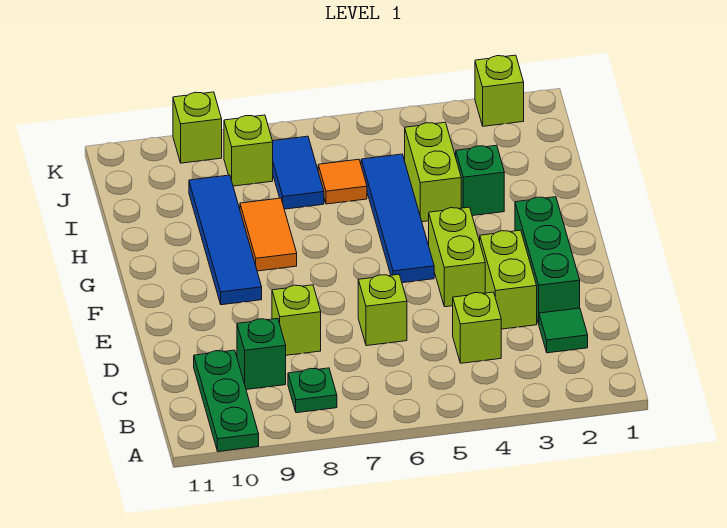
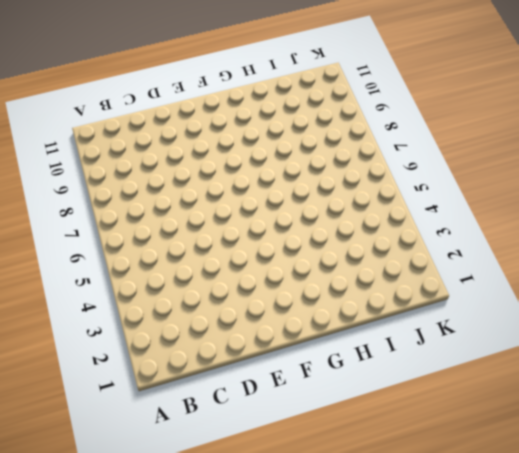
none -> green plate A10:C10 level 1
none -> green plate B8 level 1
none -> green tile C2 level 1

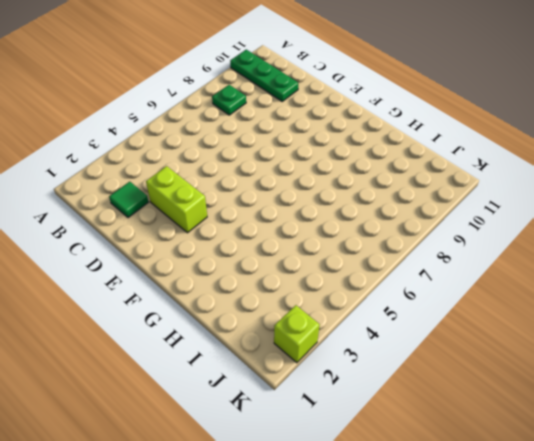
none -> lime brick C4 level 1
none -> green brick C9 level 1
none -> green brick D2:F2 level 1

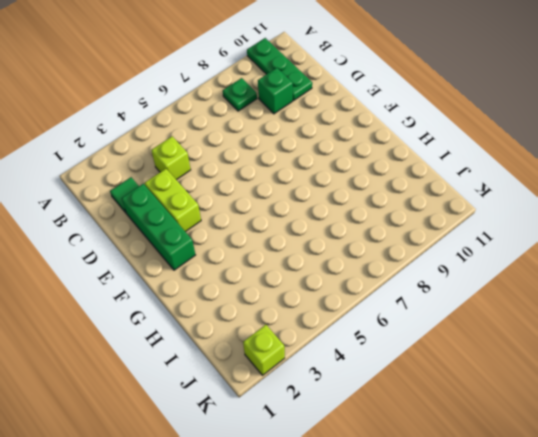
none -> lime brick D6 level 1
none -> lime brick D8 level 1
none -> lime brick E4:F4 level 1

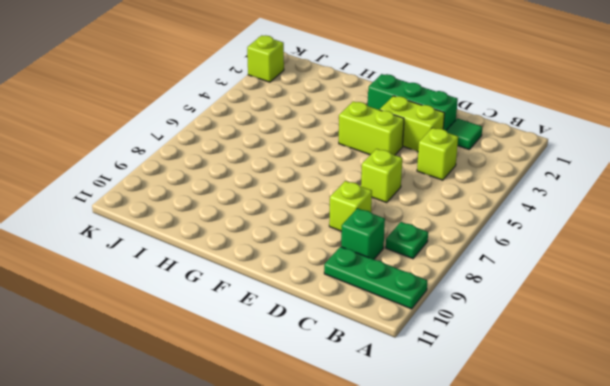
none -> blue tile F5:I5 level 1
none -> blue tile F9:I9 level 1
none -> orange tile G8:H8 level 1

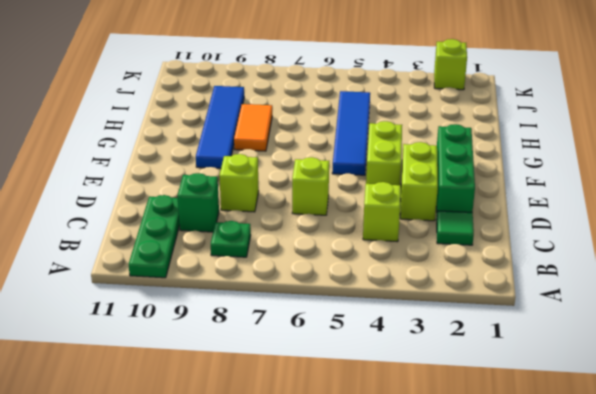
none -> green brick H3 level 1
none -> lime brick H4:I4 level 1
none -> orange tile I6 level 1

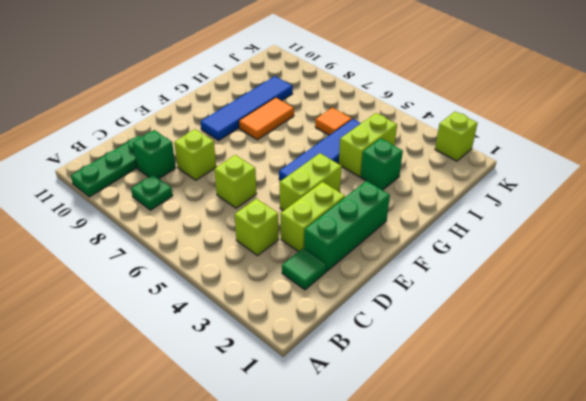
none -> blue tile I7:J7 level 1
none -> lime brick J8 level 1
none -> lime brick K9 level 1

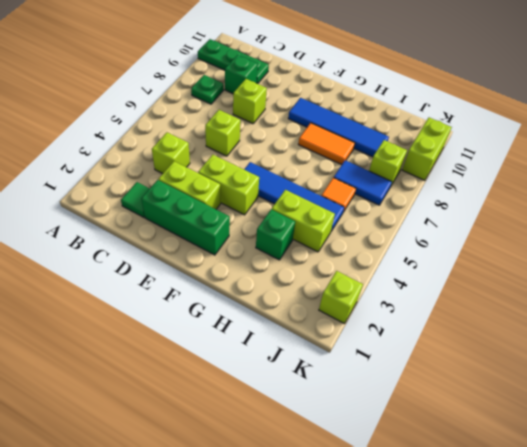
lime brick K9:K10 level 1 -> lime brick K9 level 1

